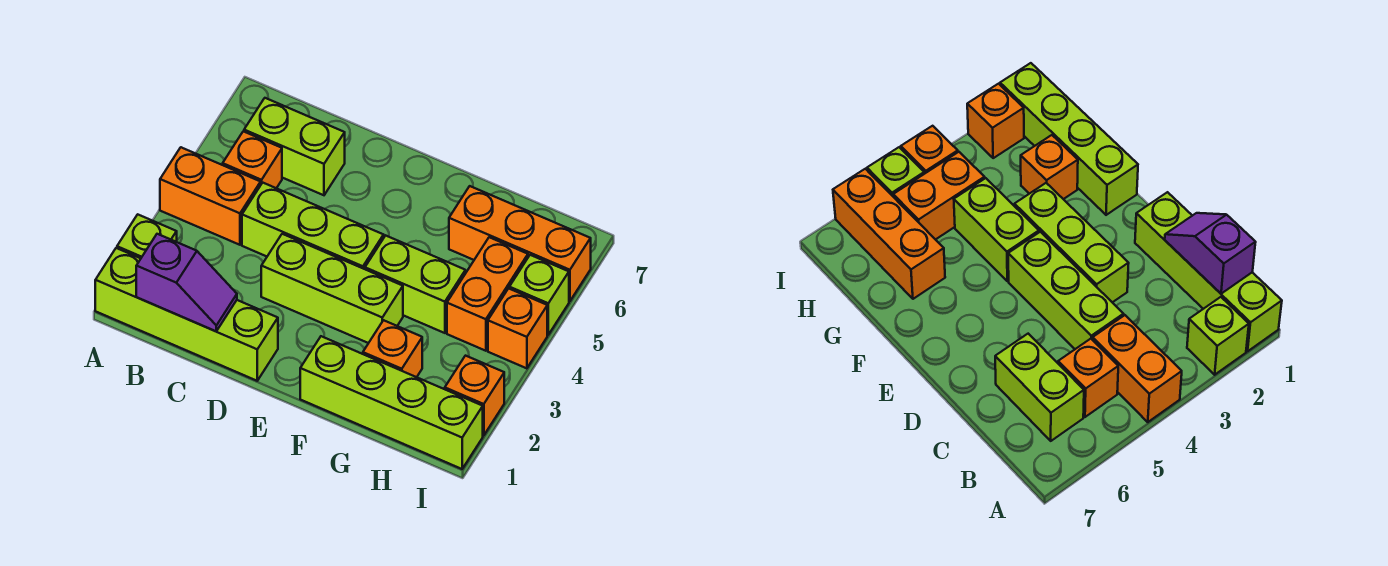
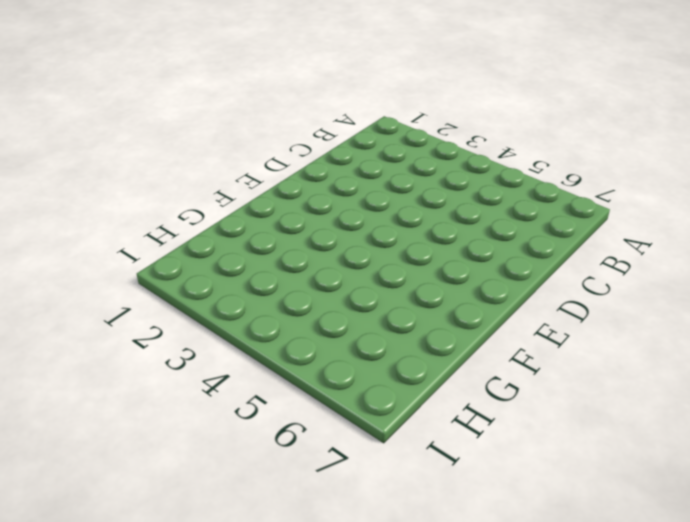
none -> lime brick A1:D1 level 1
none -> lime brick A2 level 1
none -> orange brick A4:B4 level 1

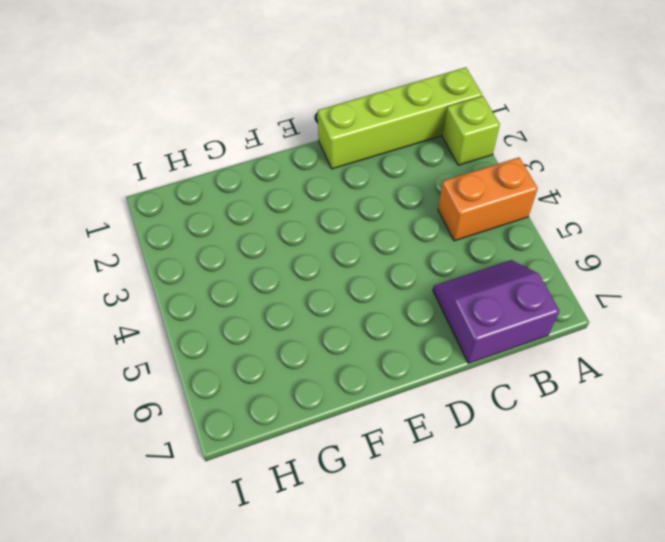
purple slope B6:C7 level 1 top 7 -> lime brick B6:C6 level 1
none -> orange brick B5 level 1
none -> lime brick C4:E4 level 1
none -> lime brick D3:F3 level 1

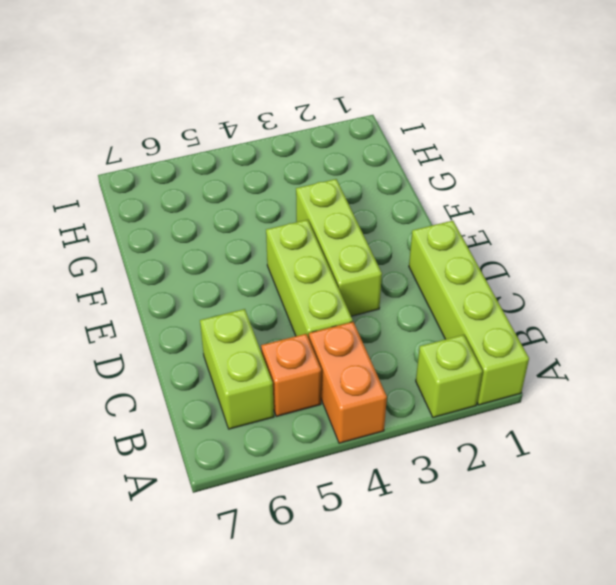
none -> lime brick F1:I1 level 1
none -> lime brick F4:G4 level 1
none -> orange brick G2 level 1

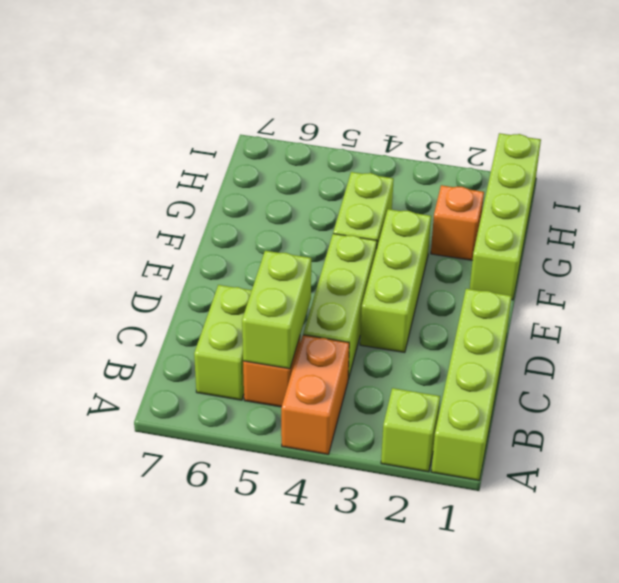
lime brick B5:C5 level 2 -> none
none -> orange brick G6:I6 level 1
none -> orange brick H4:H5 level 1
none -> orange brick I2 level 1

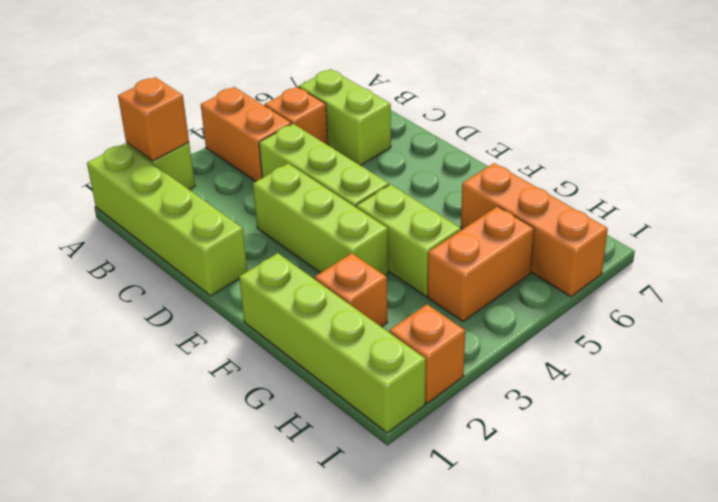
orange brick A2 level 2 -> orange brick I4 level 1
none -> lime brick I5 level 1
none -> purple slope B1:C1 level 2 top B

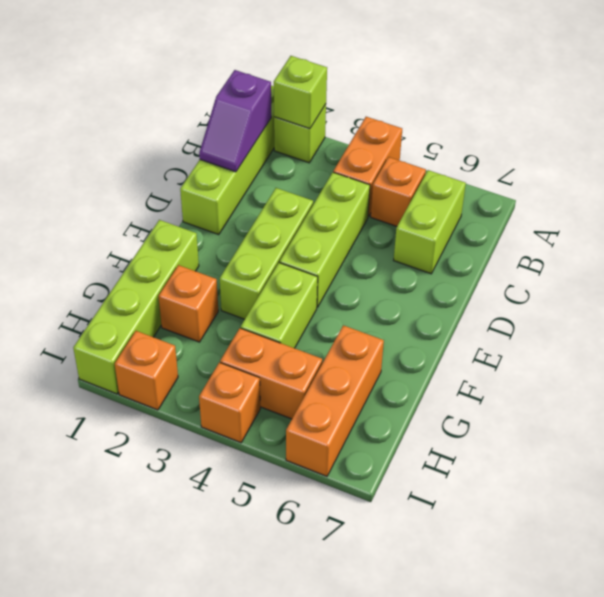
lime brick A2 level 2 -> lime brick I5 level 1

